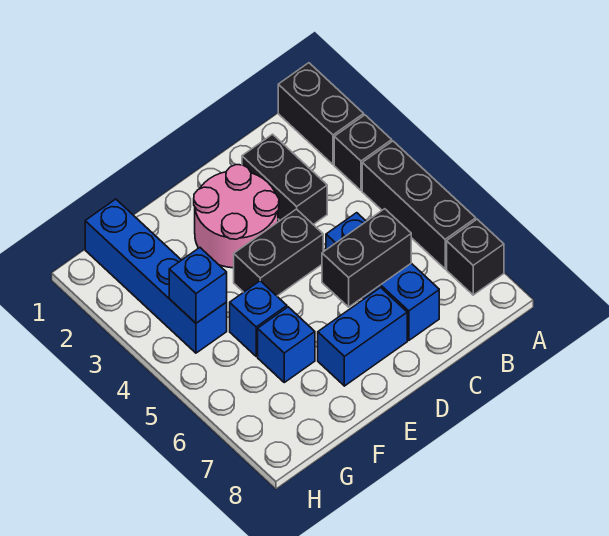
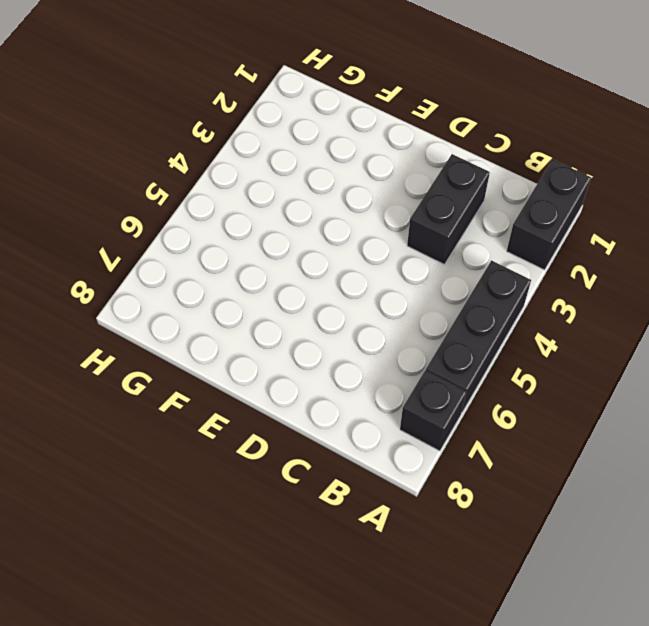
none -> black brick A3 level 1
none -> blue brick C5:C7 level 1
none -> pink round brick D2:E3 level 1

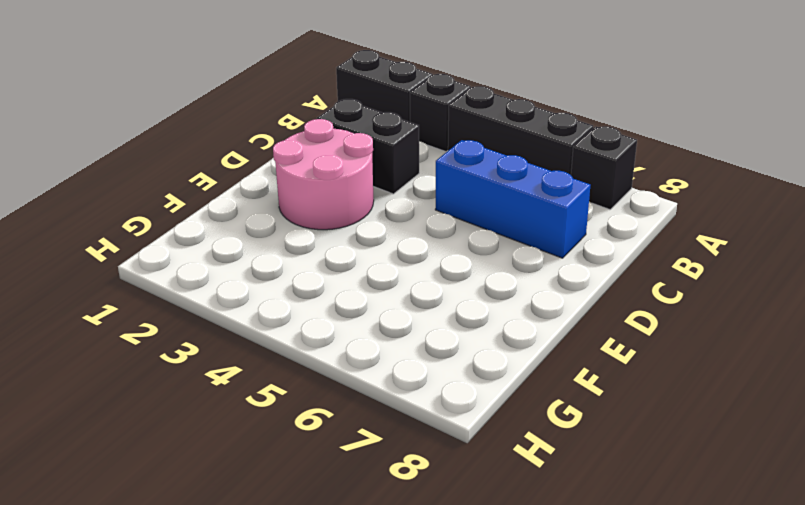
none -> black brick D4:E4 level 1
none -> blue brick D7:E7 level 1
none -> blue brick F5 level 1

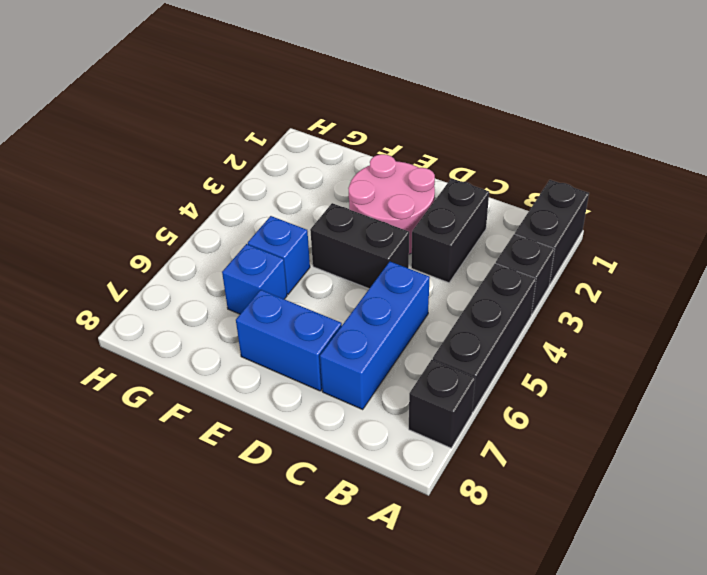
none -> blue brick G1:G4 level 1
none -> black brick C6:D6 level 2
none -> blue brick G4 level 2

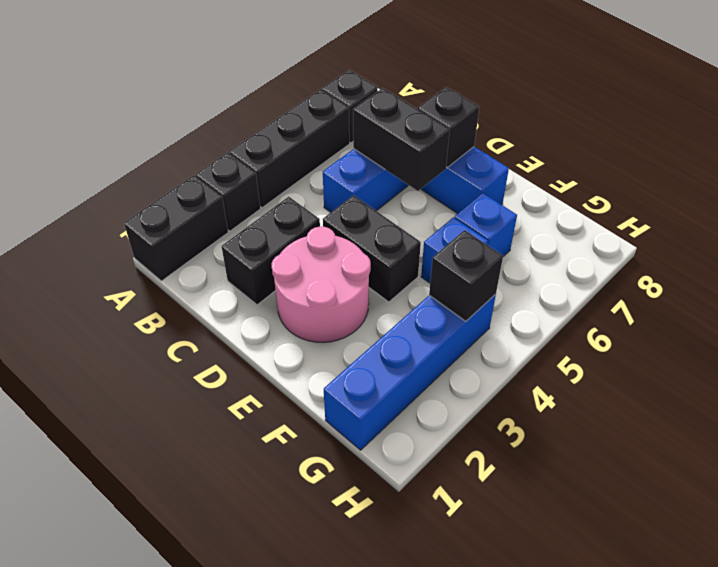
black brick D7 level 2 -> none
black brick G4 level 2 -> blue brick G4 level 2

